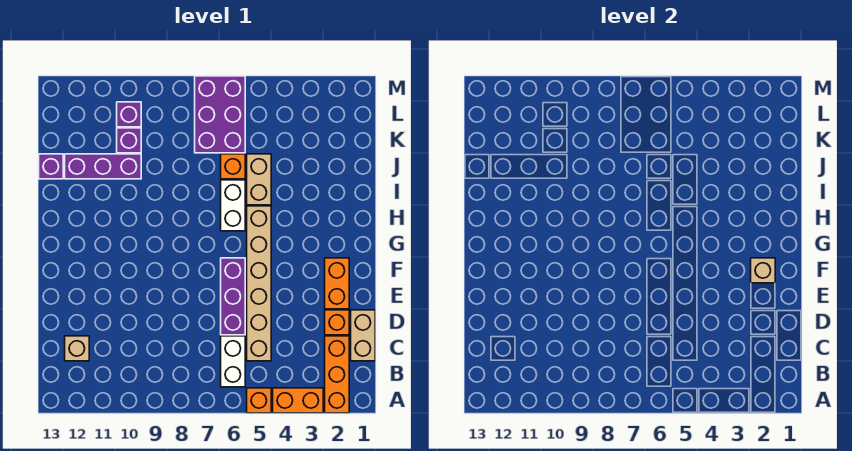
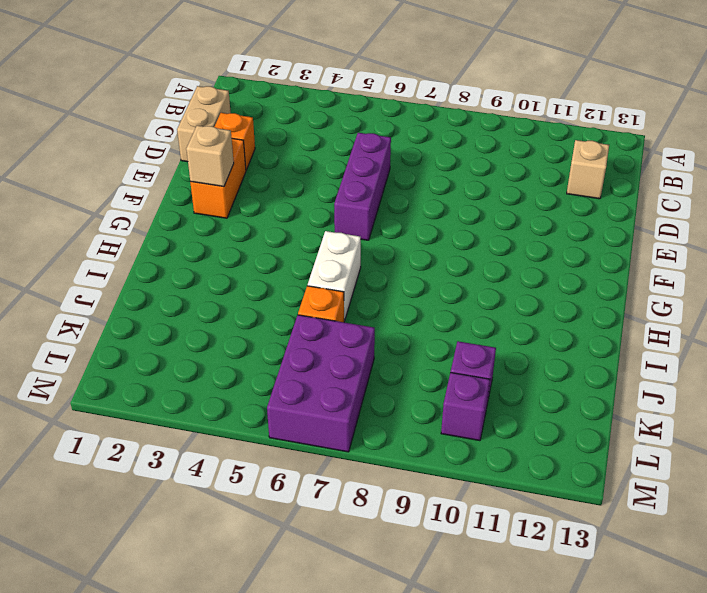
none -> orange brick A2:C2 level 1
none -> orange brick A3:A4 level 1
none -> orange brick A5 level 1

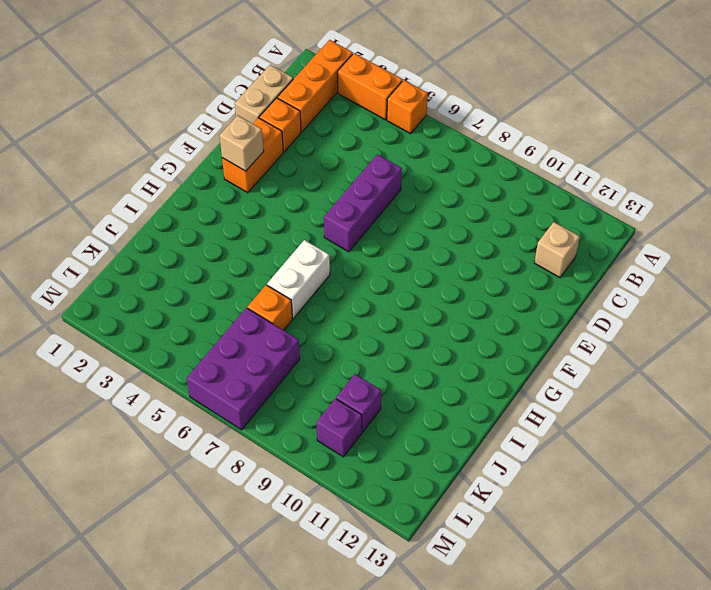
none -> white brick B6:C6 level 1
none -> tan brick C5:H5 level 1
none -> tan brick I5:J5 level 1

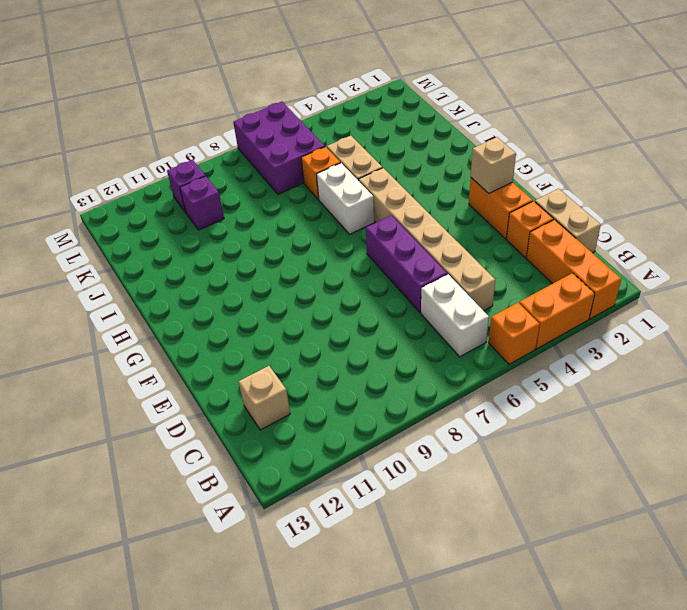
none -> purple brick J10:J12 level 1
none -> purple brick J13 level 1

